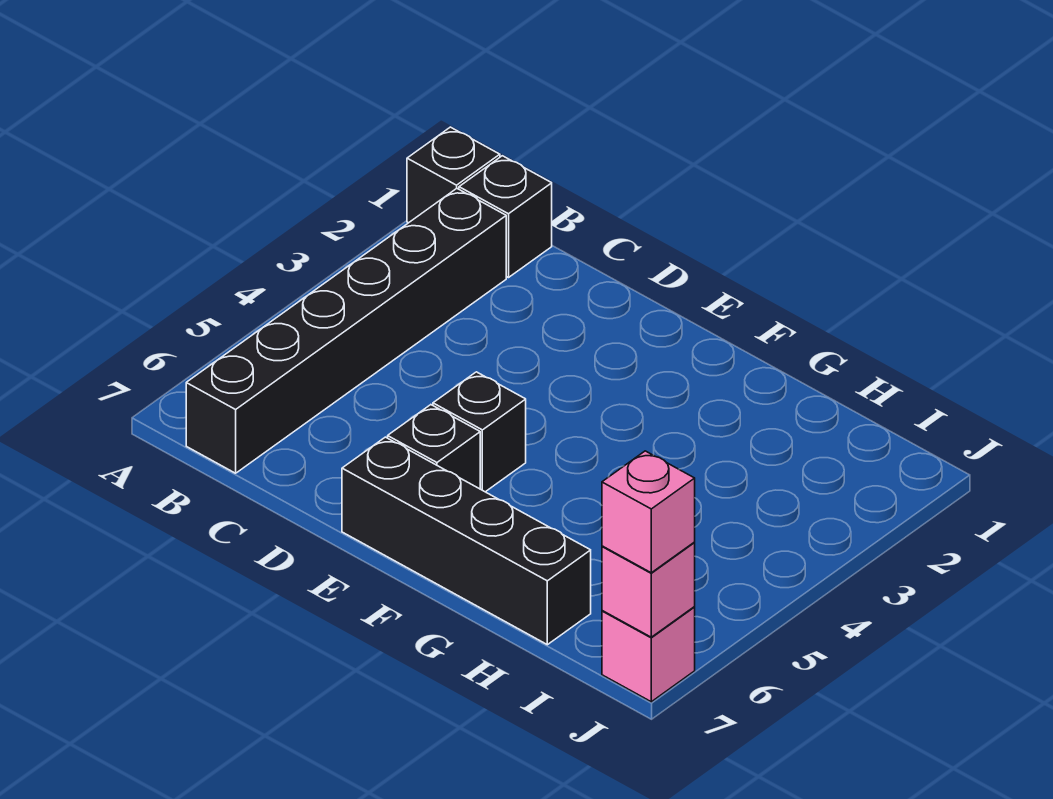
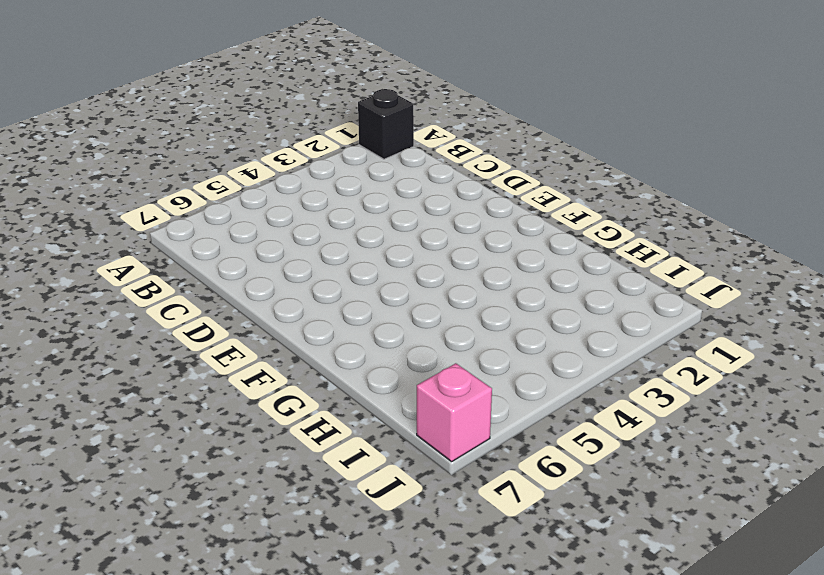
none -> black brick B1 level 1
none -> black brick B2:B7 level 1

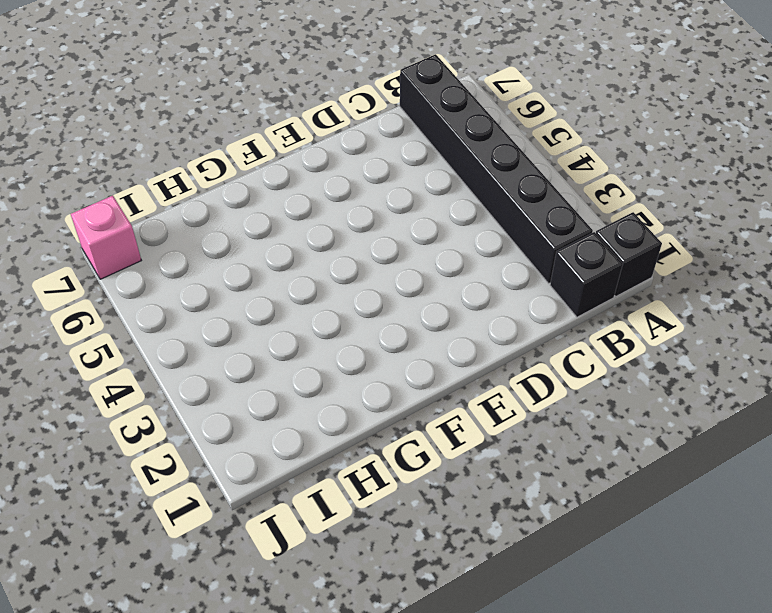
none -> black brick E5 level 1
none -> black brick E6 level 1

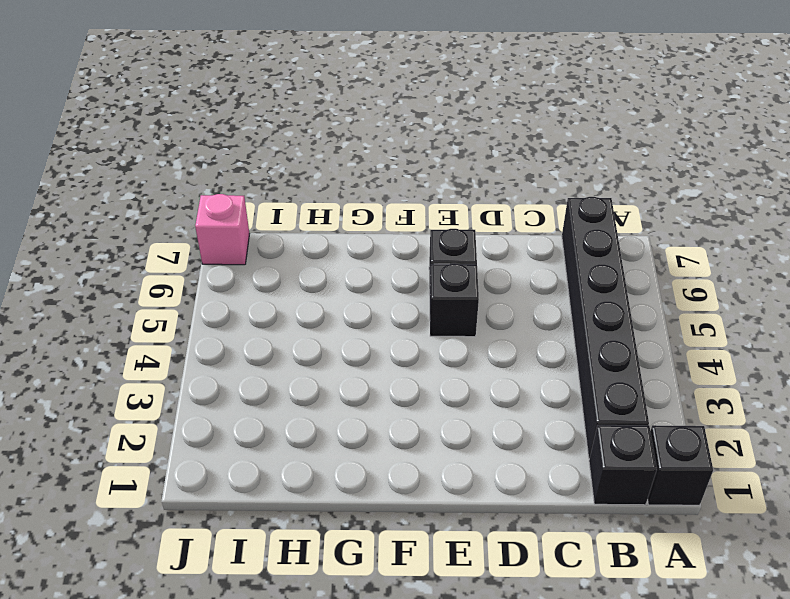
none -> black brick E7:H7 level 1
none -> pink brick J7 level 2

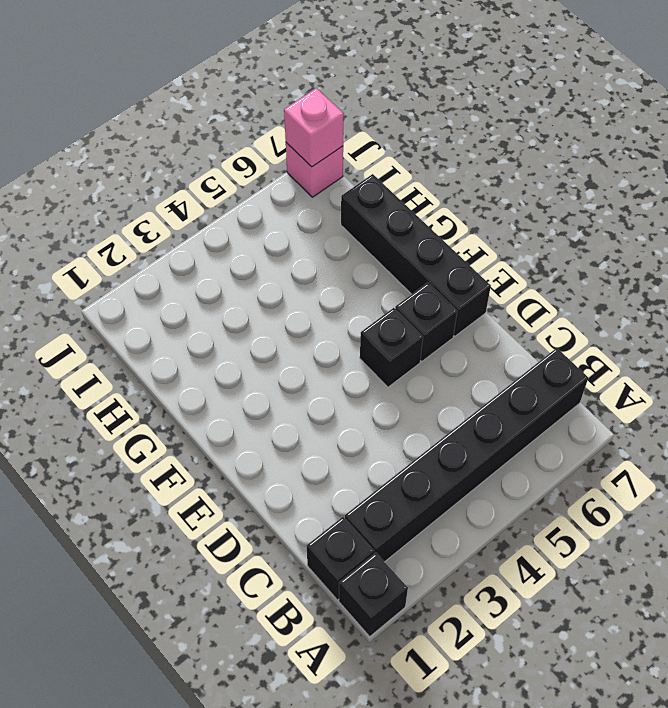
none -> pink brick J7 level 3

